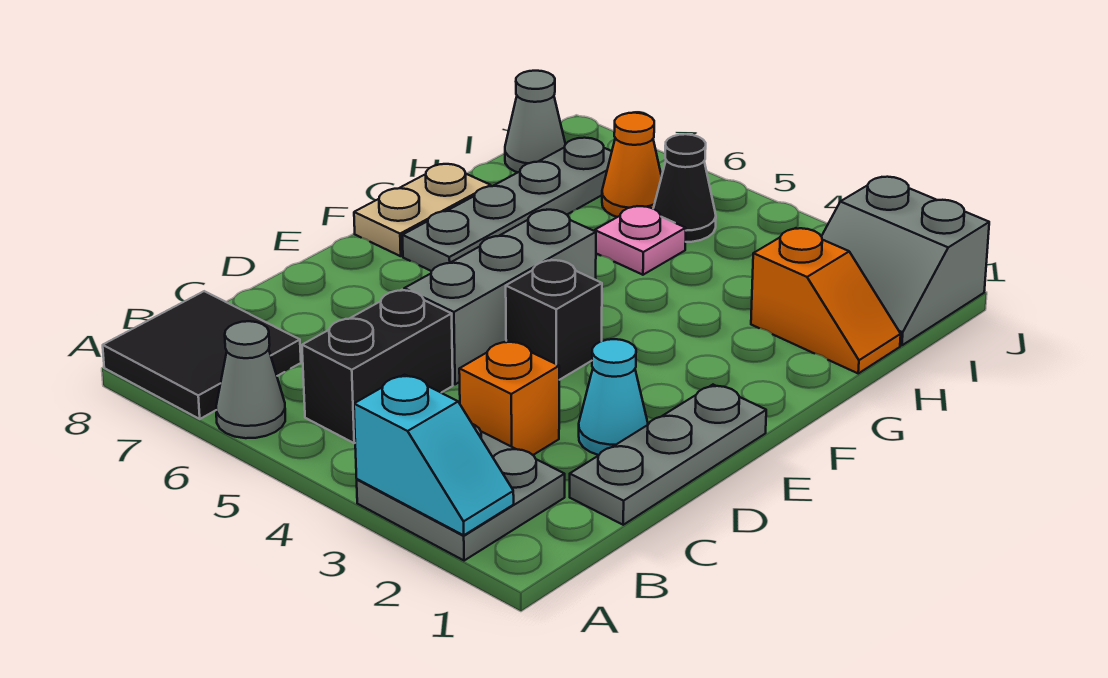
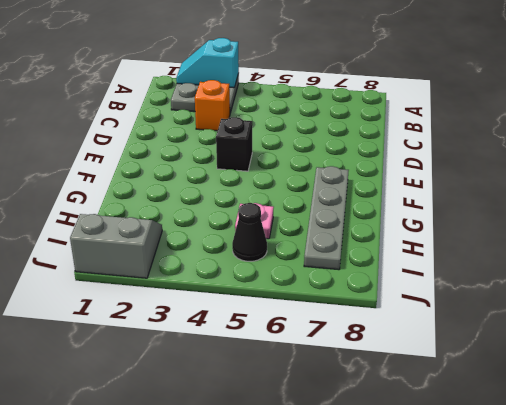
none -> grey cone A6 level 1
none -> black tile A7:B8 level 1
none -> black brick B5:C5 level 1

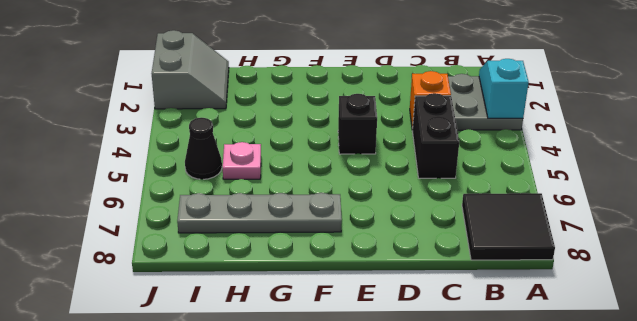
black brick C4:C5 level 1 -> black brick B5:C5 level 1
none -> grey cone A6 level 1
none -> grey plate C1:E1 level 1
none -> cyan cone D2 level 1

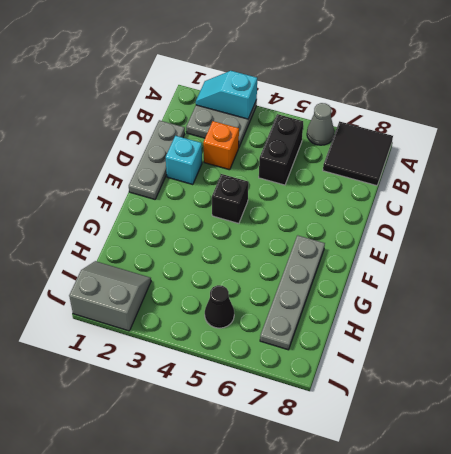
cyan brick D2 level 1 -> cyan cone D2 level 1
none -> grey brick D5:F5 level 1
none -> tan plate F8:G8 level 1
none -> orange slope H1:H2 level 1 top 2

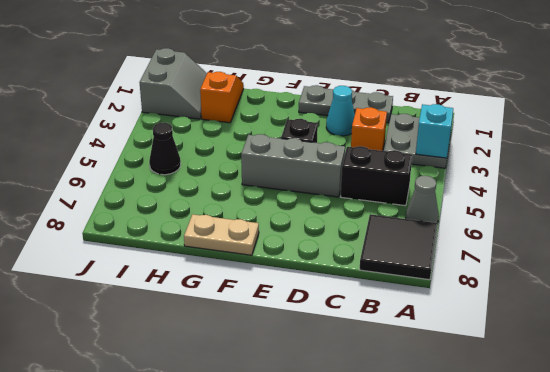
none -> grey plate F7:I7 level 1
none -> pink plate H5 level 1
none -> orange cone I6 level 1

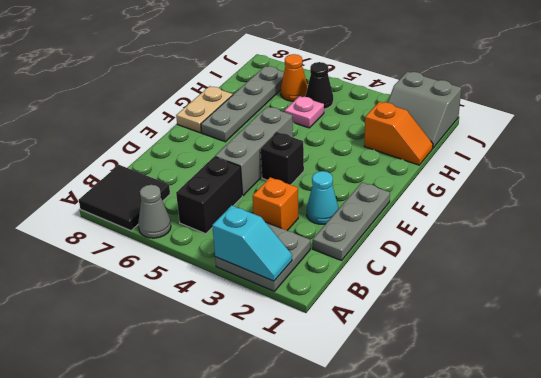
none -> grey cone I8 level 1

